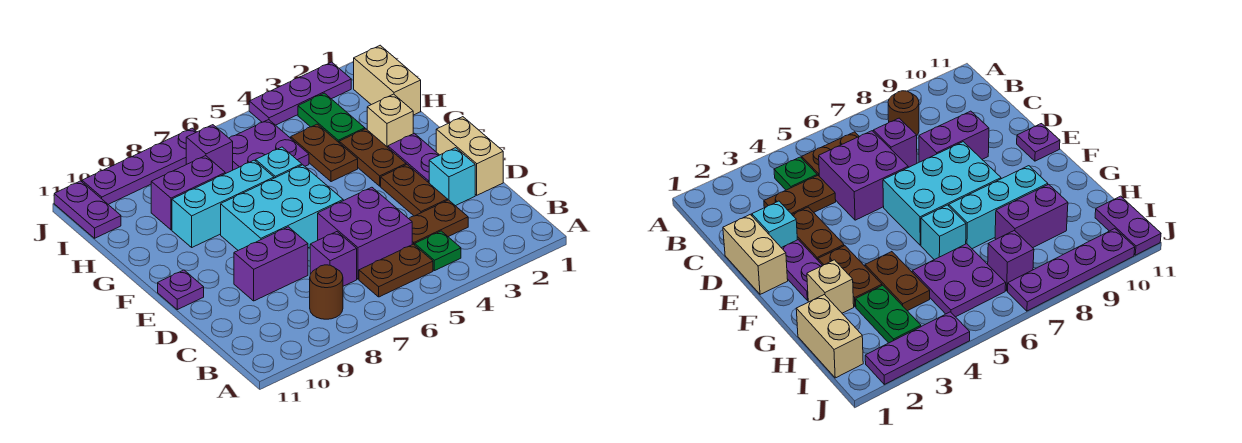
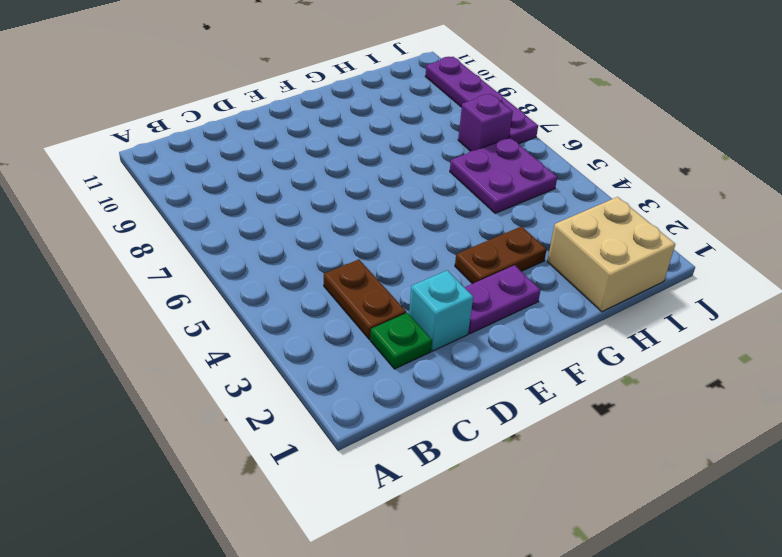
green plate C2 level 1 -> green plate B4 level 1
tan brick H1:I2 level 1 -> tan brick H1:I1 level 1
none -> brown plate B5:B6 level 1
none -> brown round brick B8 level 1
none -> purple brick C5:D6 level 1

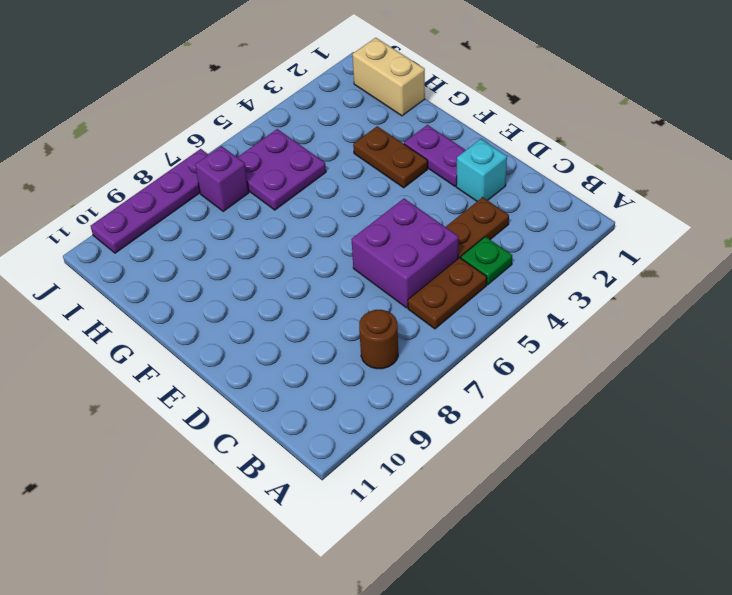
none -> purple brick C7 level 1
none -> tan brick D1:E1 level 1
none -> brown plate D3:E3 level 1

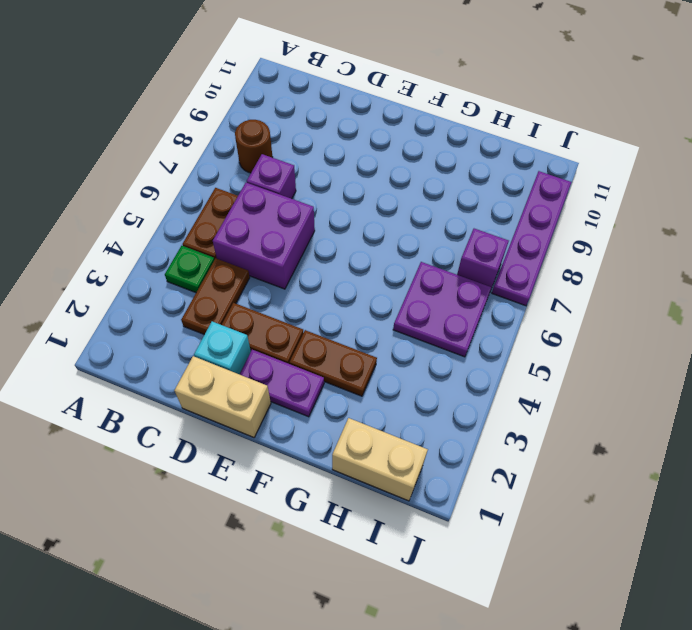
none -> purple brick D8:D9 level 1
none -> cyan brick E6:F8 level 1
none -> purple plate E11 level 1

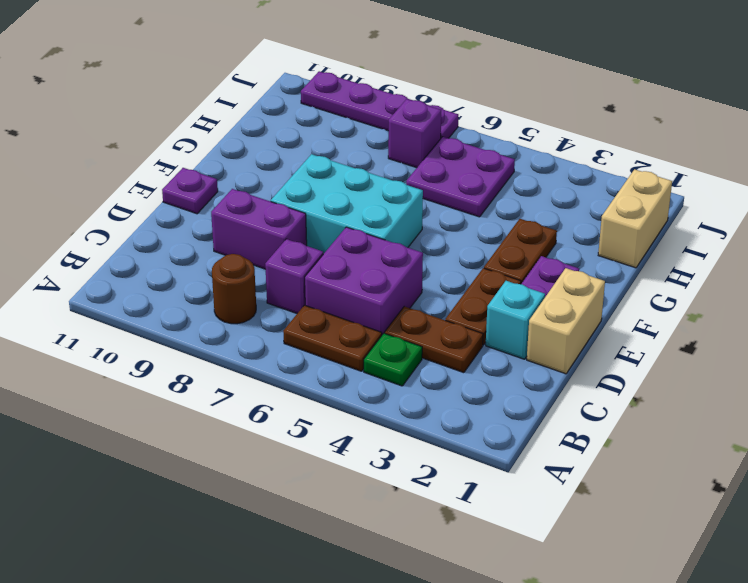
none -> tan brick G2 level 1
none -> brown plate G4:H4 level 1
none -> cyan brick G6 level 1

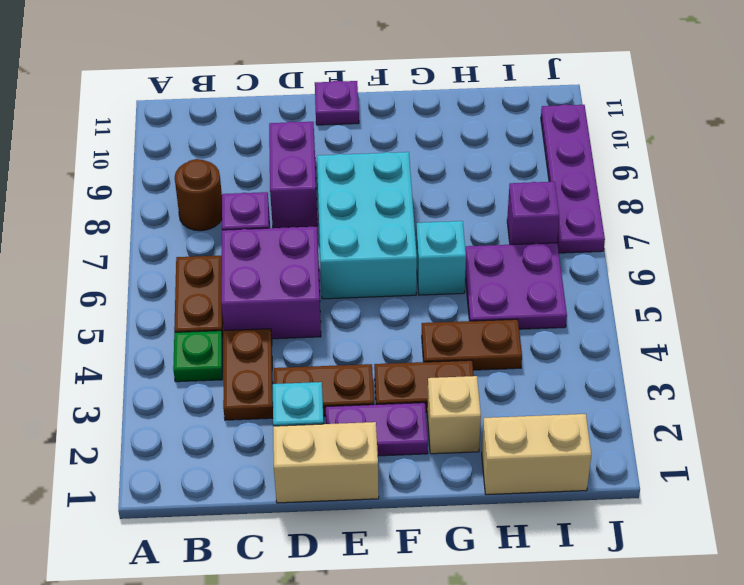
none -> cyan brick G7:G9 level 1
none -> green plate H3:I3 level 1
none -> purple brick H8:H9 level 1

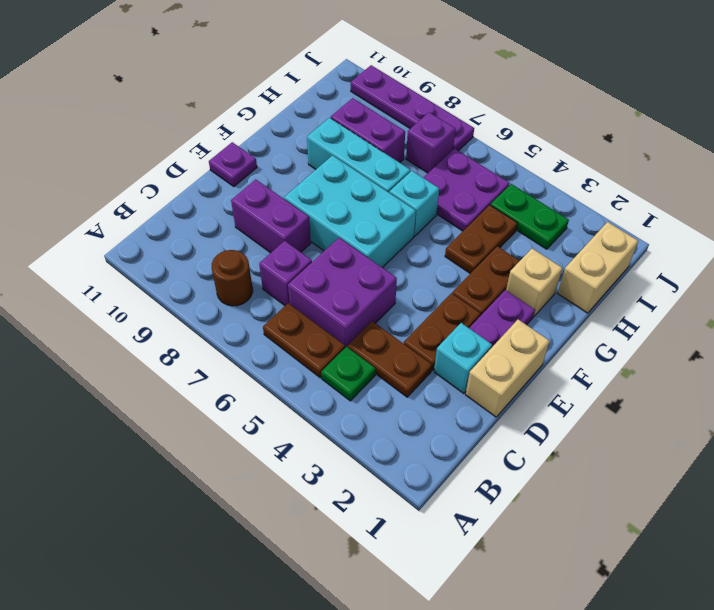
green plate I3:I4 level 1 -> green plate H3:I3 level 1
none -> purple plate I11:J11 level 1
none -> purple plate J2:J4 level 1

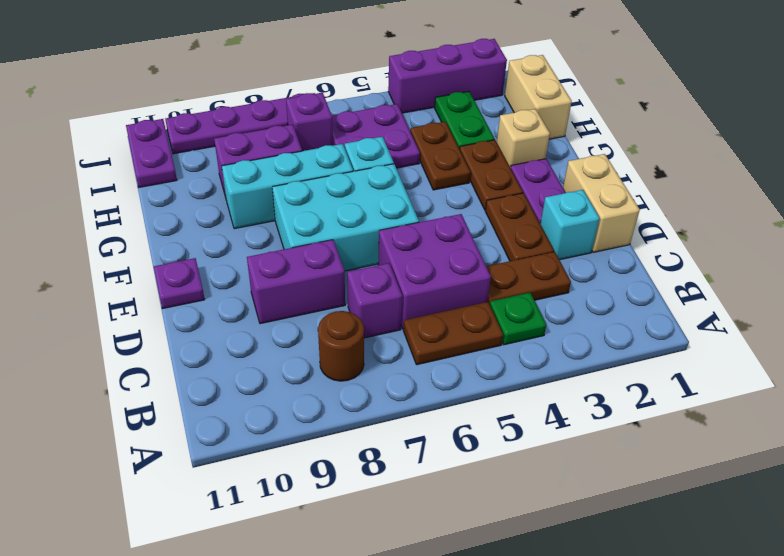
purple brick J2:J4 level 1 -> purple plate J2:J4 level 1

